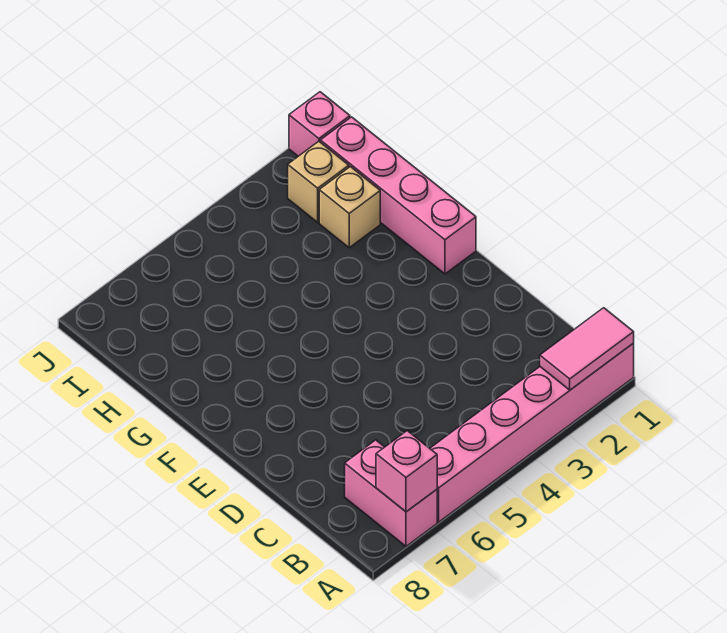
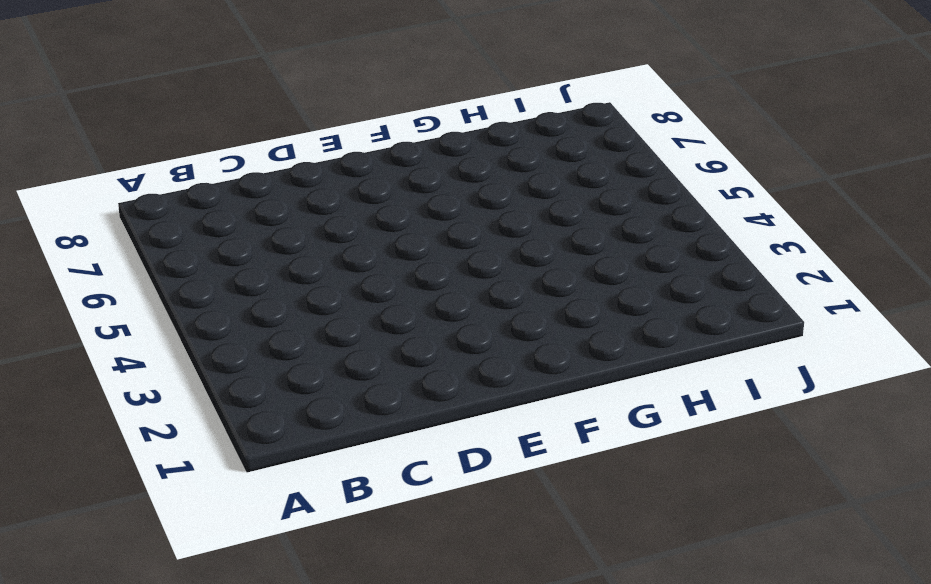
none -> pink brick A1:A6 level 1
none -> pink brick A7:B7 level 1

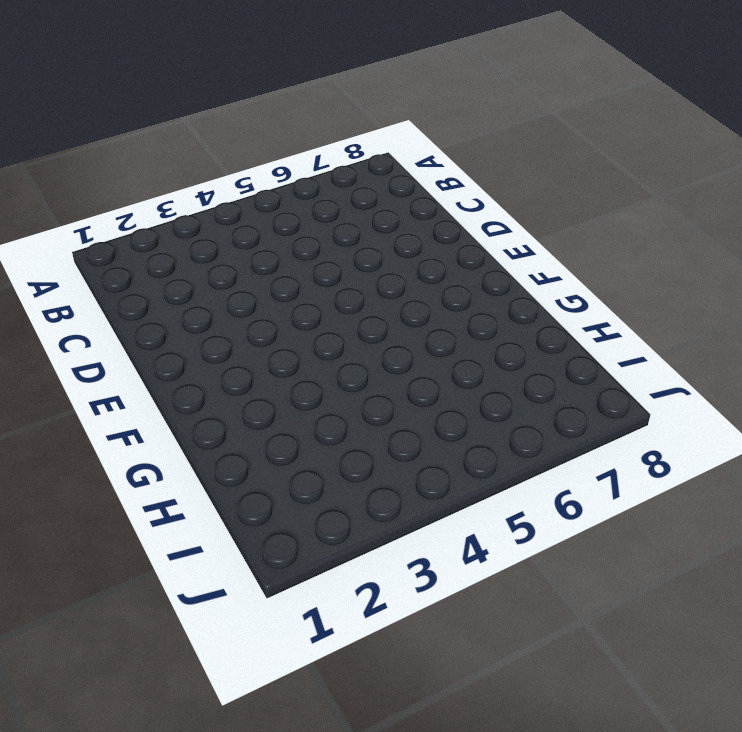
none -> pink brick A1:A6 level 1
none -> pink brick A7:B7 level 1

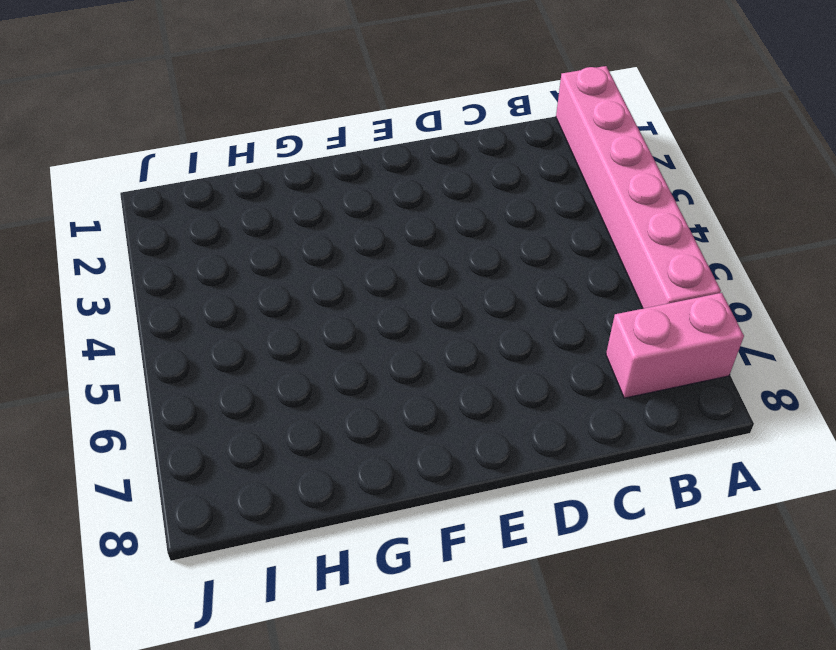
none -> pink brick F1:I1 level 1
none -> tan brick H2 level 1

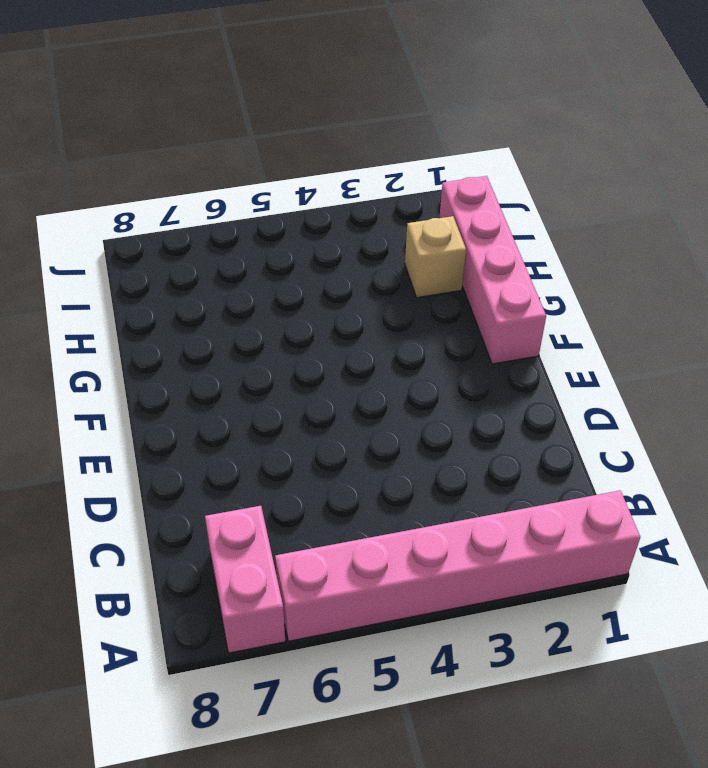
none -> tan brick I2 level 1
none -> pink brick J1 level 1

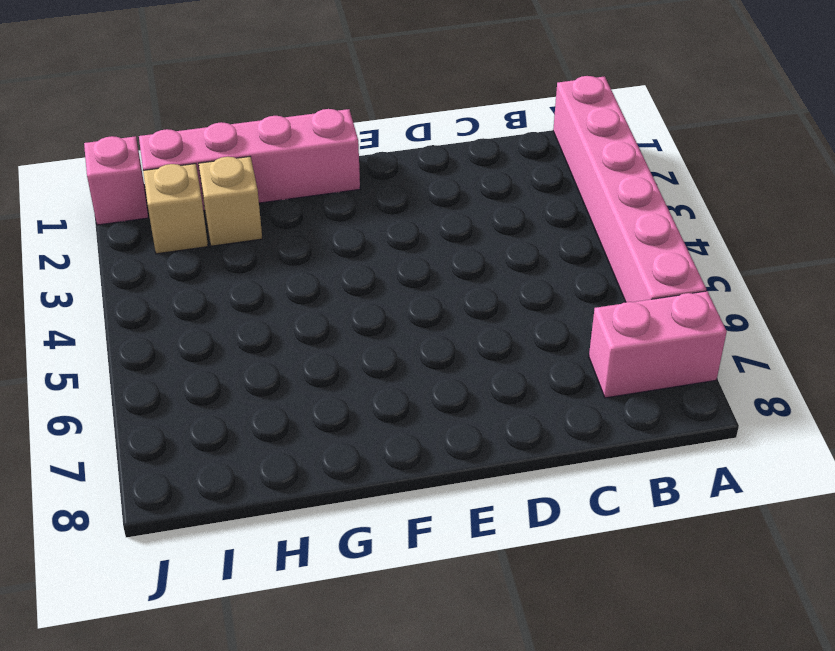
none -> pink tile A1:A2 level 2
none -> pink brick A7 level 2

